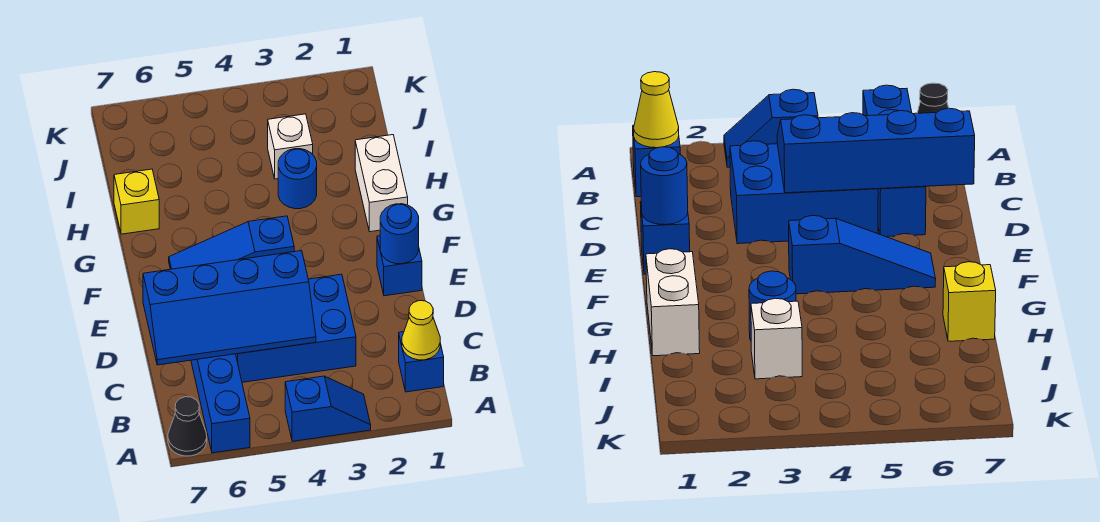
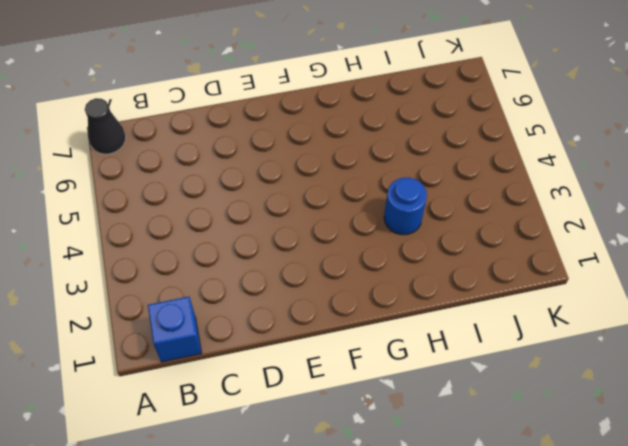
none -> blue slope A3:A4 level 1 top 4
none -> blue brick A6:D6 level 1
none -> blue brick C3:D5 level 1

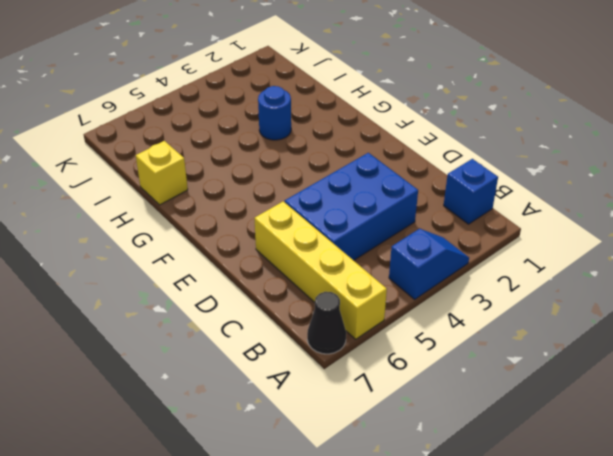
yellow brick A6:D6 level 1 -> blue brick A6:D6 level 1
none -> blue brick E1 level 1
none -> blue slope F4:F6 level 1 top 4
none -> white brick G1:H1 level 1

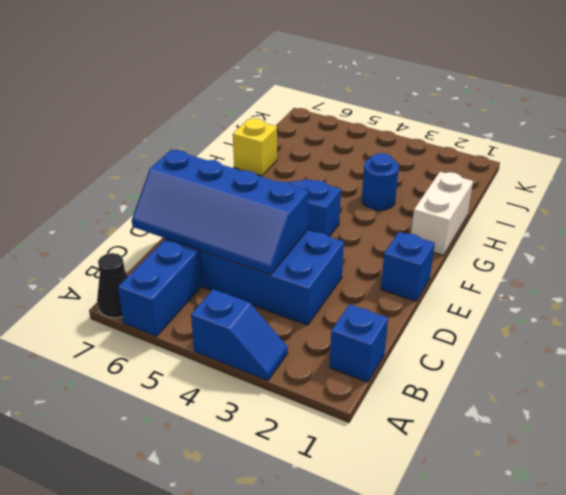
none -> white brick I3 level 1
none -> yellow cone B1 level 2
none -> blue round brick E1 level 2

